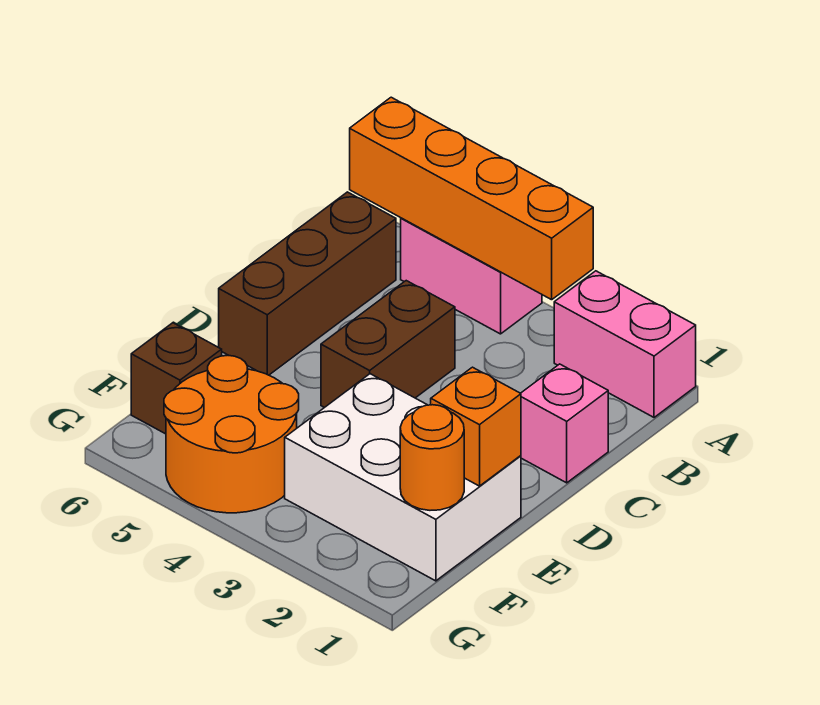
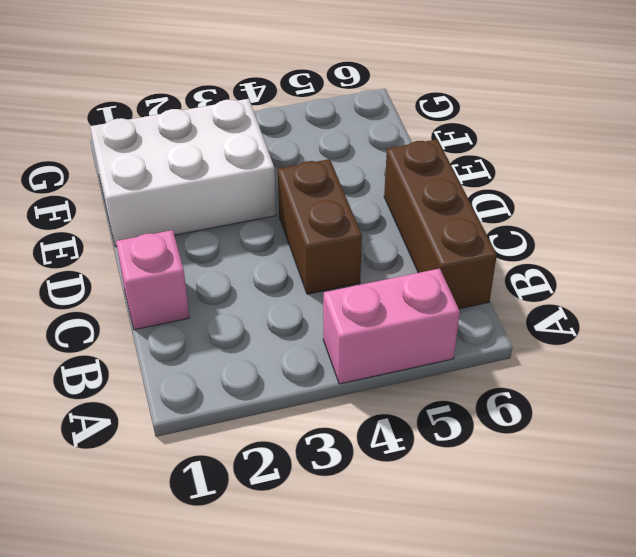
none -> pink brick A1:A2 level 1
none -> orange round brick F4:G5 level 1

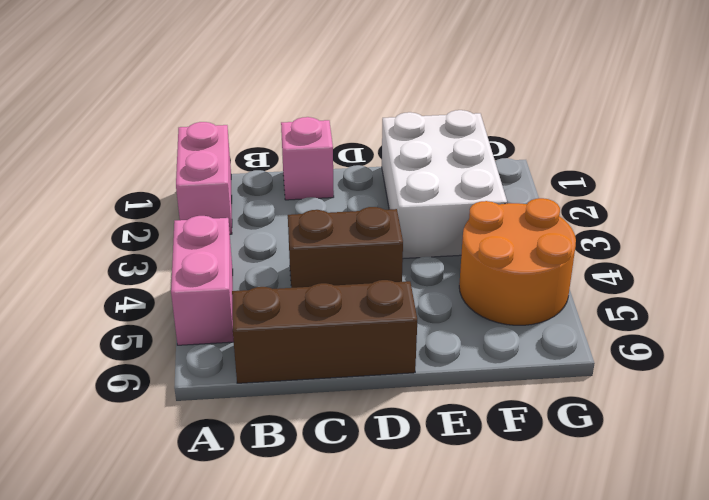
none -> brown brick F6 level 1
none -> orange brick A3:A6 level 2

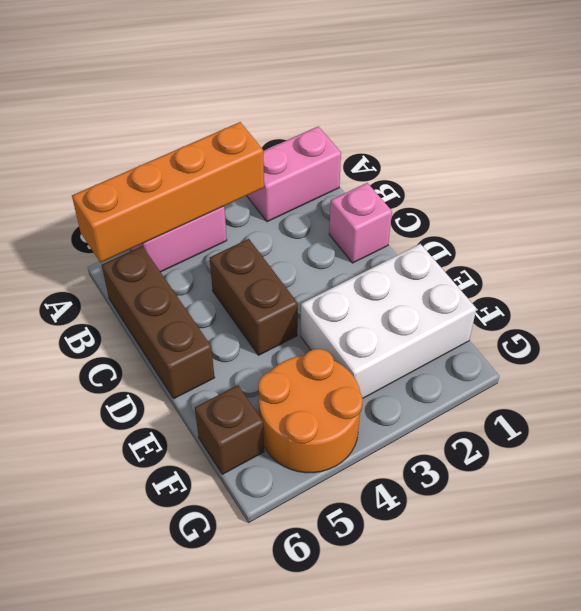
none -> orange brick E1 level 2
none -> orange round brick F1 level 2

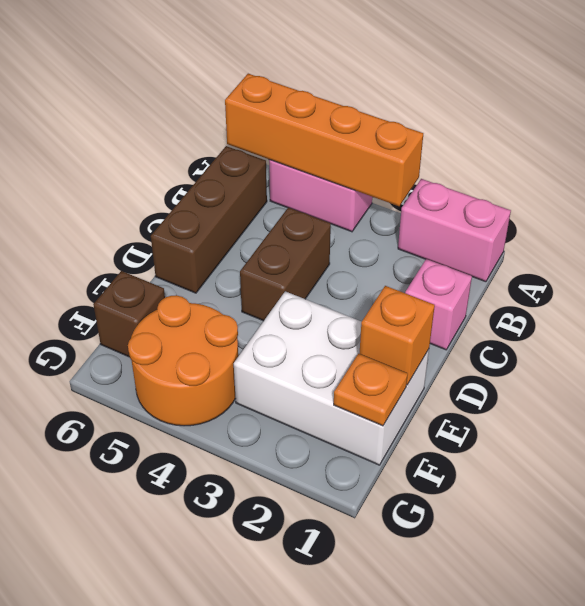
orange plate F1 level 2 -> orange round brick F1 level 2

